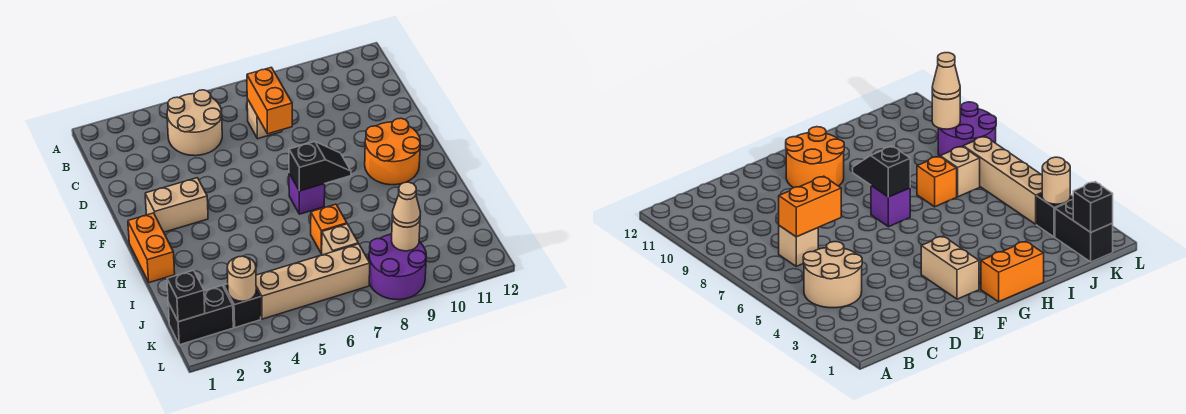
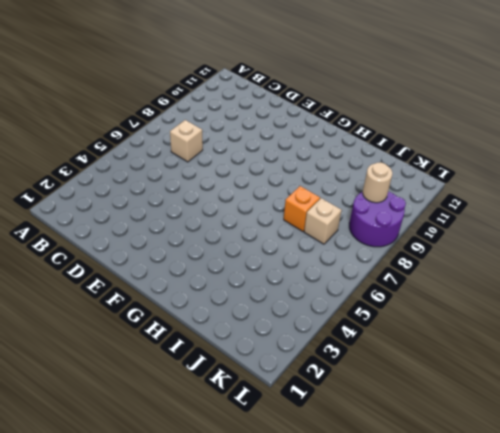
none -> tan round brick B4:C5 level 1
none -> tan brick F2:F3 level 1
none -> orange round brick F10:G11 level 1

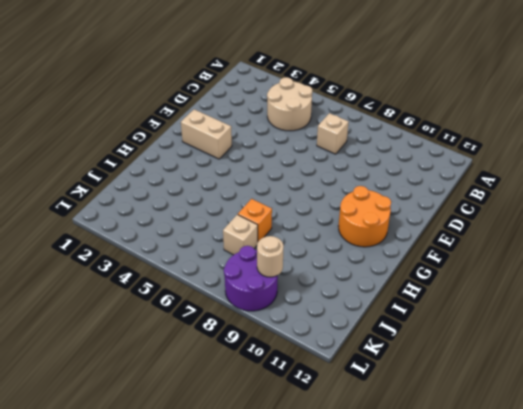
none -> orange brick G1:H1 level 1
none -> purple brick G7 level 1
none -> black brick K1:K2 level 1

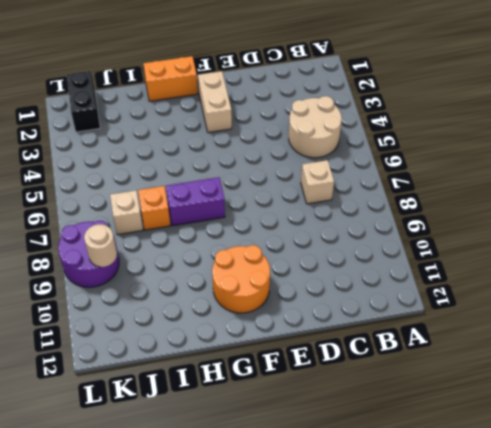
purple brick G7:H7 level 1 -> purple brick G7 level 1
none -> black brick K3 level 1
none -> tan brick K4:K7 level 1
none -> orange brick C7:D7 level 2

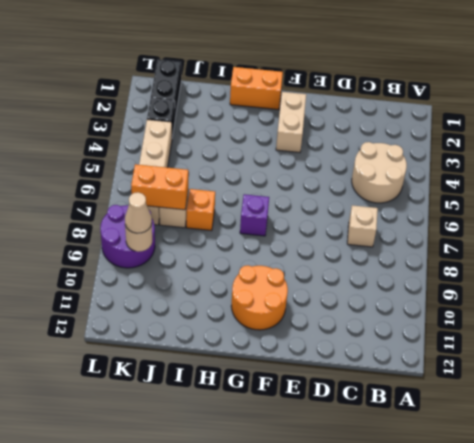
orange brick J7:K7 level 2 -> orange brick C7:D7 level 2
none -> black slope G7:G8 level 2 top 7
none -> black brick K1 level 2
none -> tan round brick K3 level 2

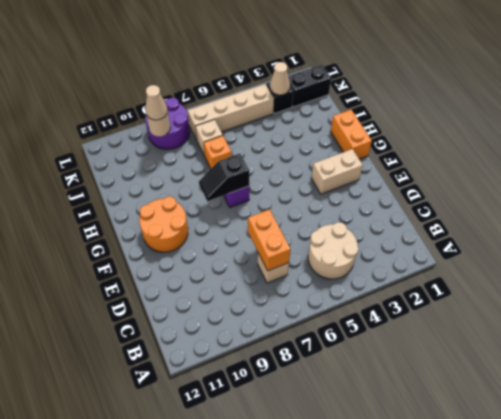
tan cone K3 level 2 -> tan round brick K3 level 2
none -> black brick K1 level 2

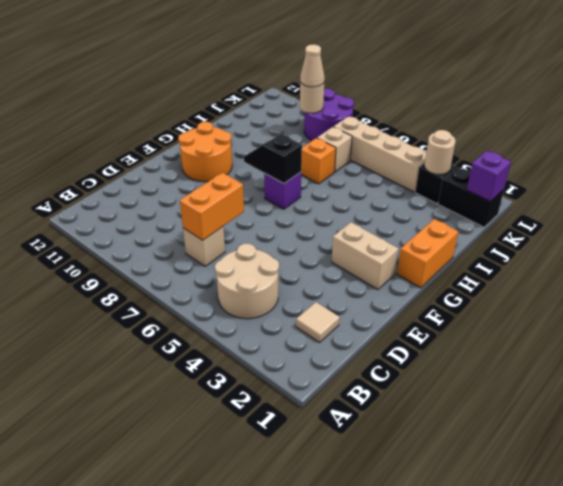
tan tile C2 level 1 -> none
purple brick K1 level 2 -> black brick K1 level 2

